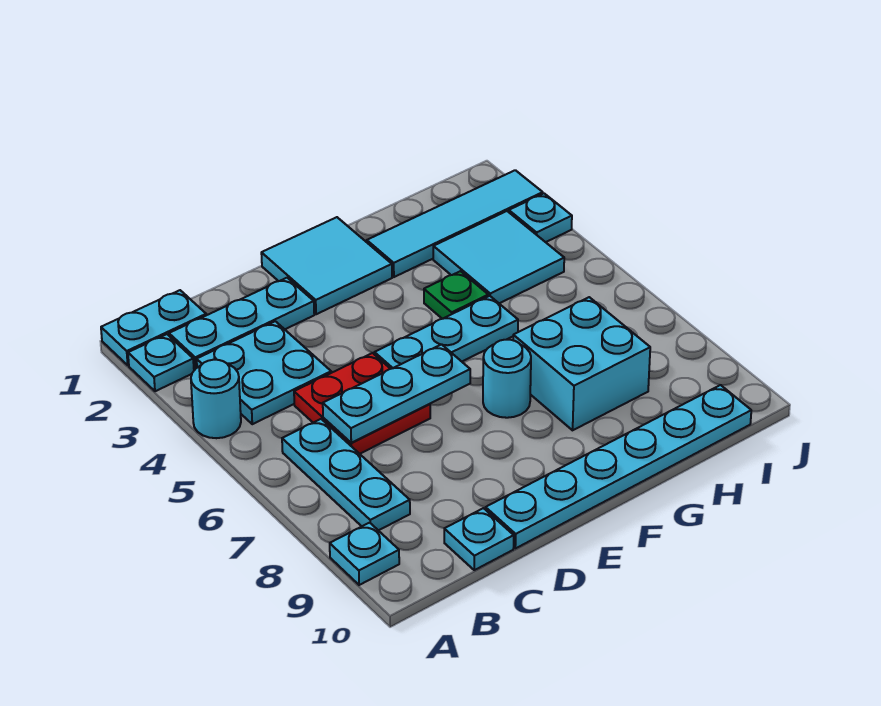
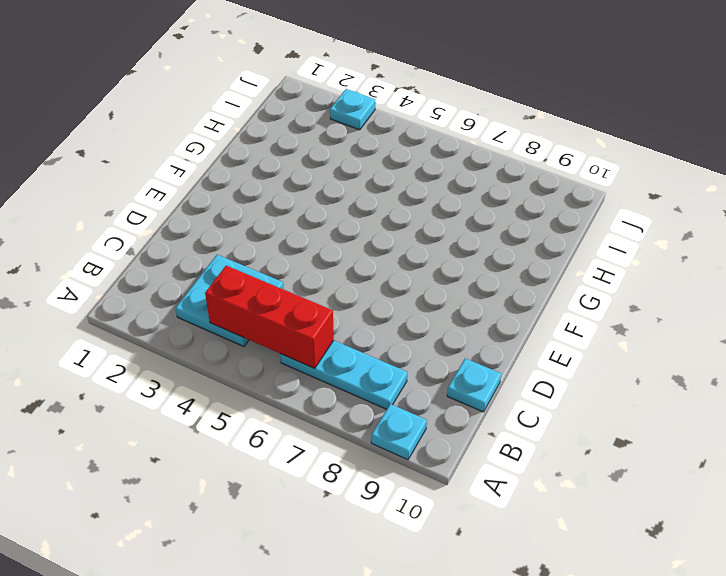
red brick B4:B6 level 2 -> none
none -> cyan plate A1:B1 level 1
none -> cyan plate A2 level 1
none -> cyan round brick A4 level 1

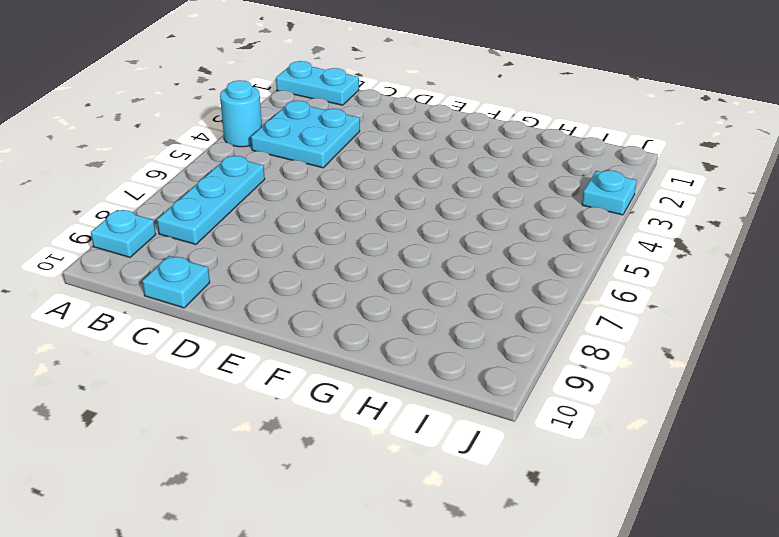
none -> cyan plate A2 level 1
none -> cyan plate B2:D2 level 1
none -> red plate C5:D6 level 1

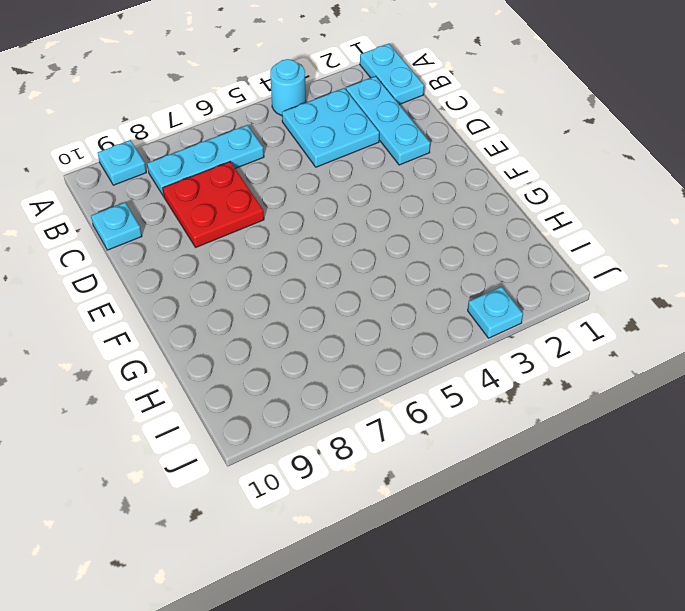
red plate C7:D8 level 1 -> red plate C5:D6 level 1
none -> cyan plate A2 level 1
none -> cyan plate D10:I10 level 1
none -> cyan tile E1:F2 level 1

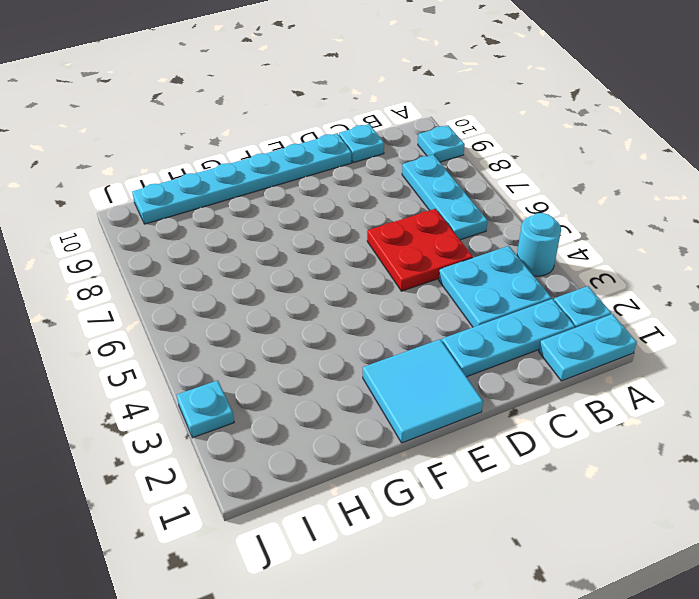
none -> cyan plate E5:G5 level 1
none -> cyan round brick F7 level 1
none -> cyan tile G2:J2 level 1

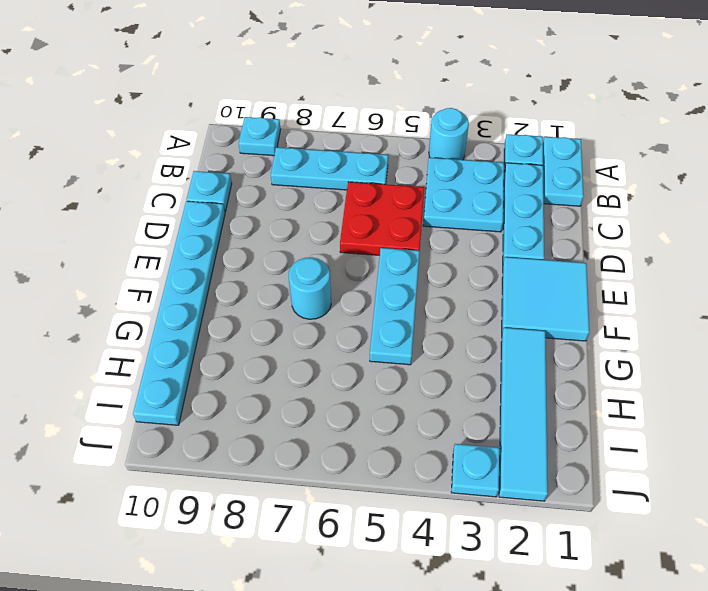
none -> green plate G4 level 1
none -> cyan brick G7:H8 level 1
none -> cyan tile H3:I4 level 1

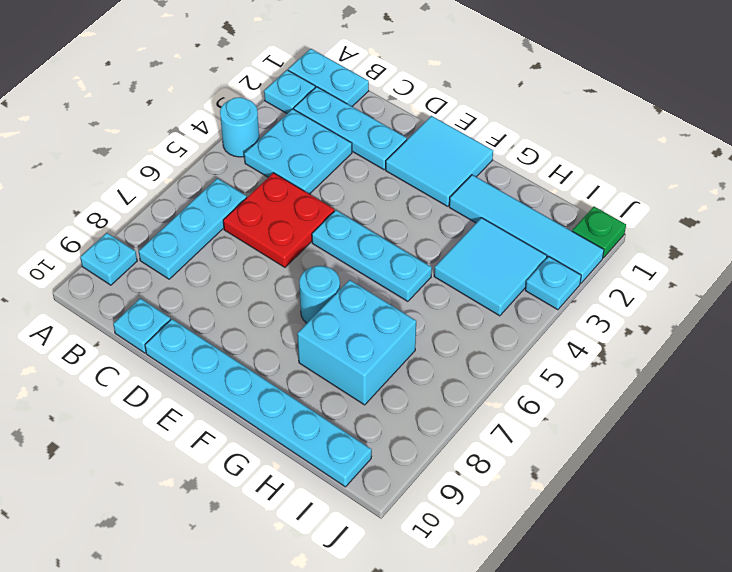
green plate J1 level 1 -> green plate G4 level 1
none -> cyan plate C6:E6 level 2

